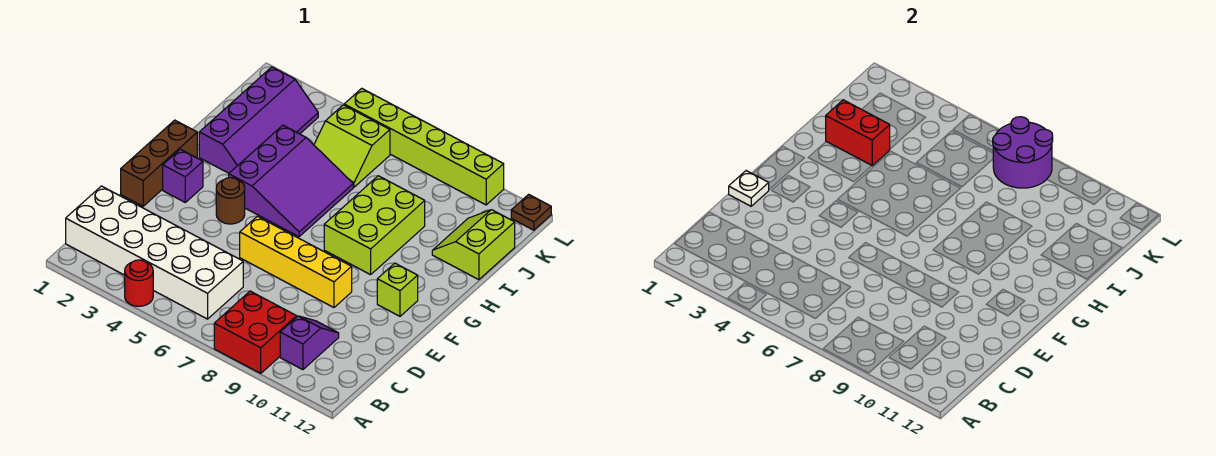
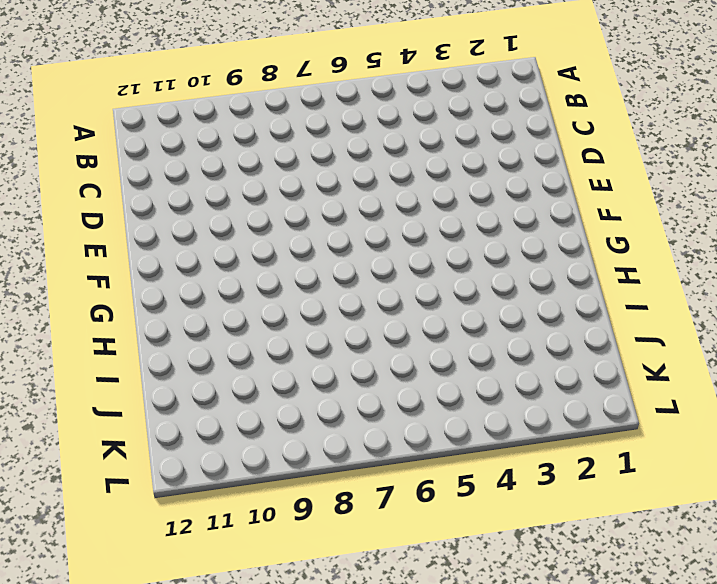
none -> red round brick A4 level 1
none -> red brick A8:B9 level 1
none -> white brick B1:C6 level 1

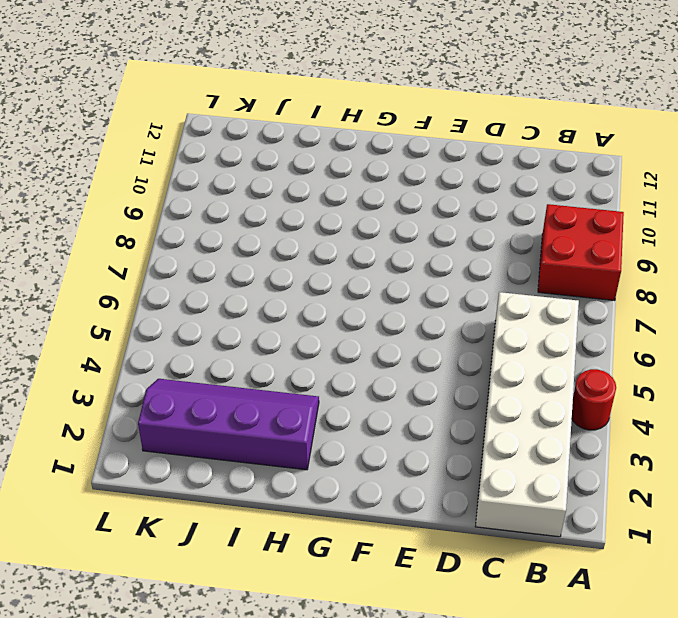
none -> purple slope B10:C10 level 1 top B
none -> brown brick E1:G1 level 1
none -> yellow brick E6:E9 level 1

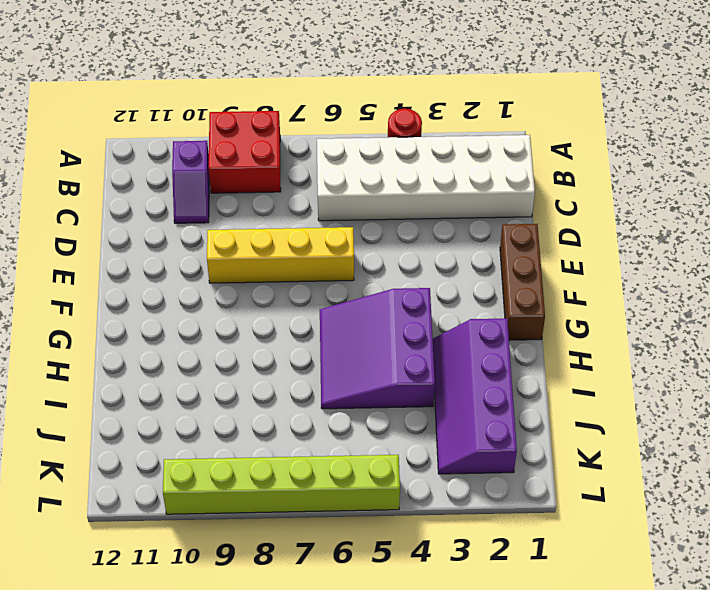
none -> purple brick F2 level 1
none -> brown round brick F4 level 1
none -> lime brick F11 level 1

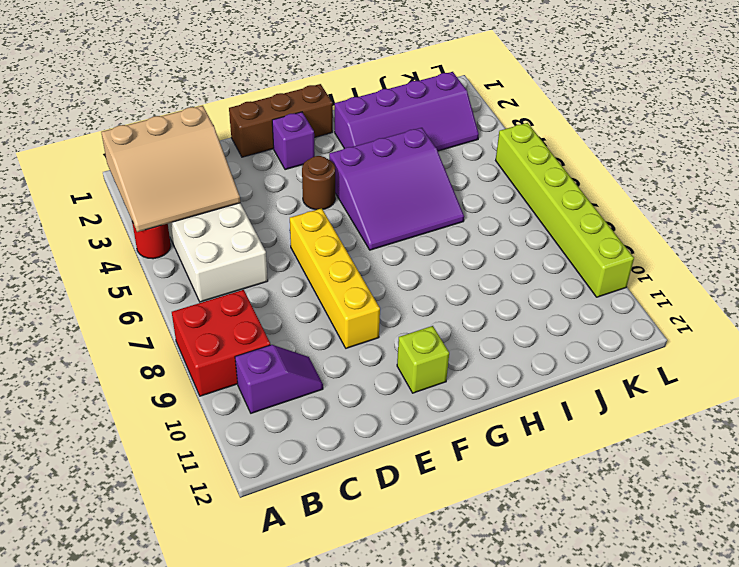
tan slope A2:C4 level 2 top 2 -> none
none -> lime brick G8:I9 level 1
none -> lime slope I11:J12 level 1 top 12
none -> lime slope J5:K6 level 1 top K

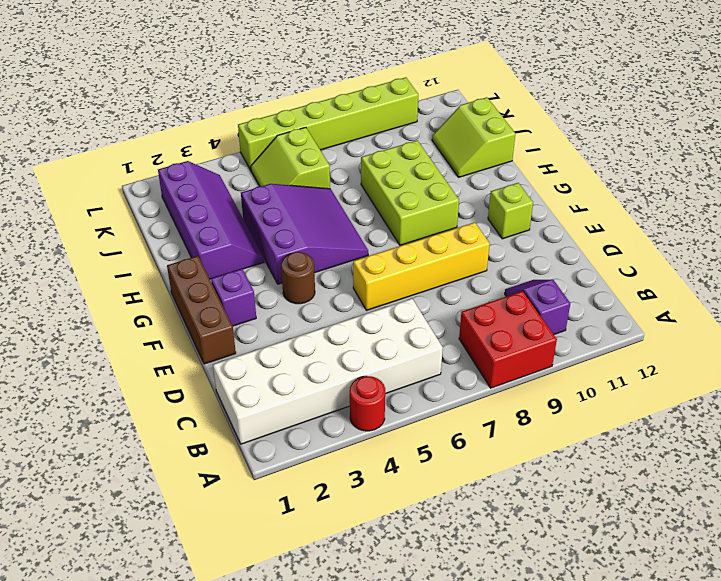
lime slope J5:K6 level 1 top 6 -> lime slope J5:K6 level 1 top K
none -> brown plate L12 level 1
none -> white plate E1 level 2
none -> red brick I2:I3 level 2

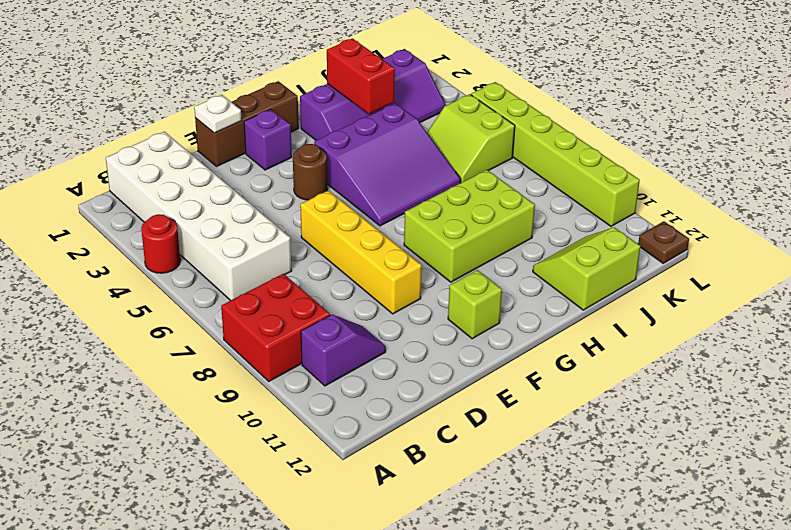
none -> purple round brick K7:L8 level 2

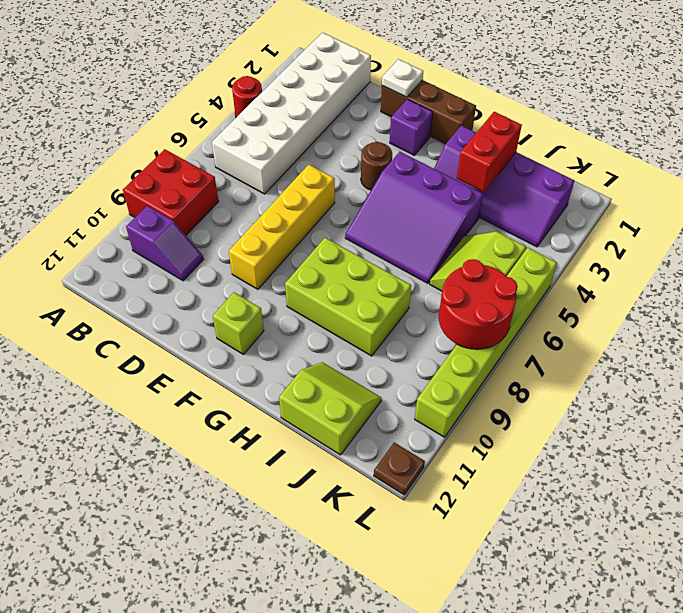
red round brick K7:L8 level 2 -> purple round brick K7:L8 level 2

